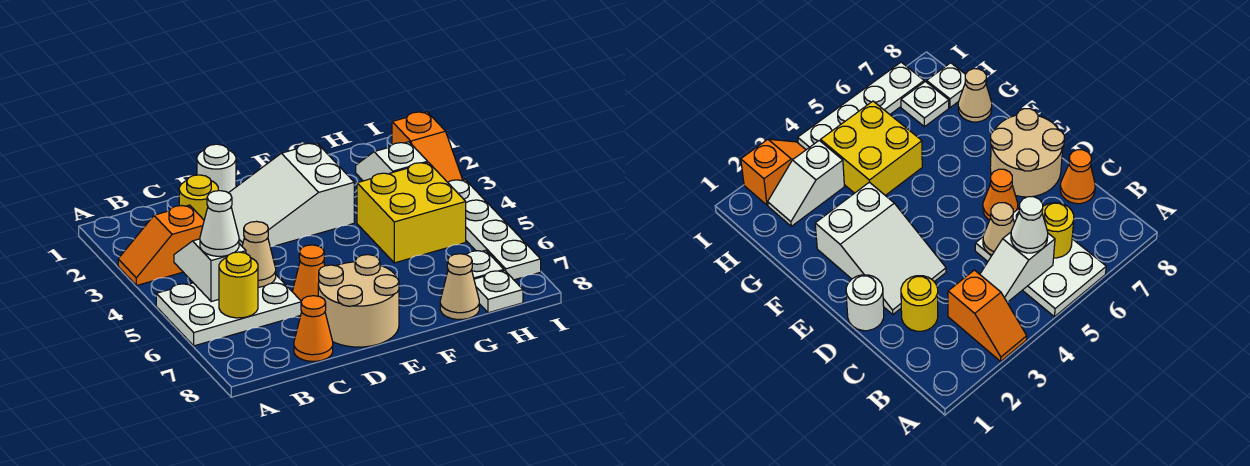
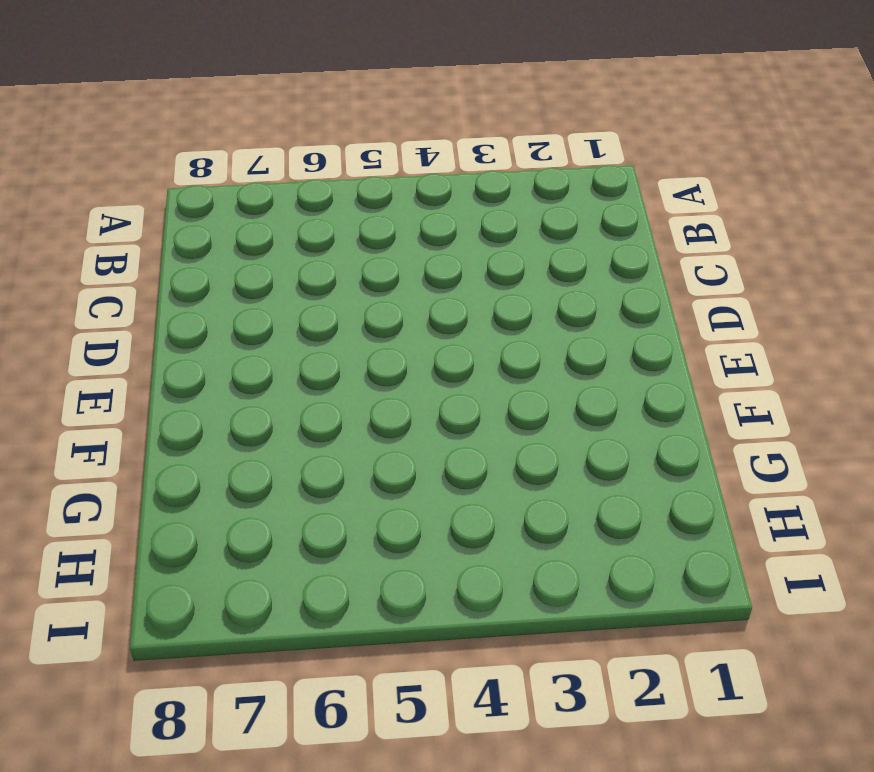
none -> orange slope A3:B3 level 1 top B
none -> white plate A5:C6 level 1
none -> yellow round brick C2 level 1

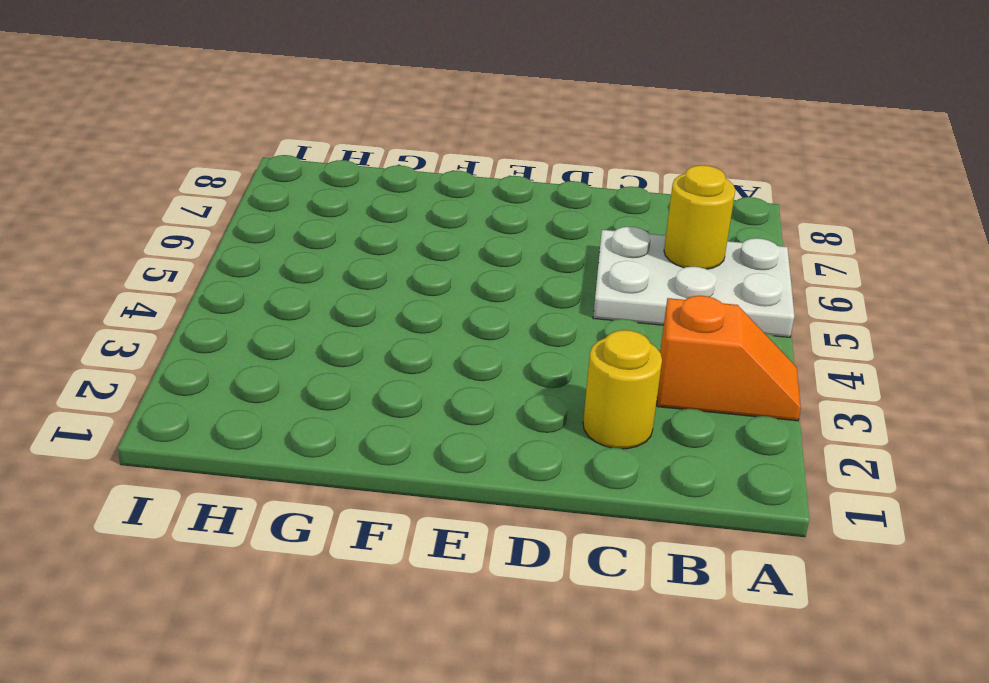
none -> orange cone C8 level 1
none -> white round brick D1 level 1
none -> white slope D2:F3 level 1 top F

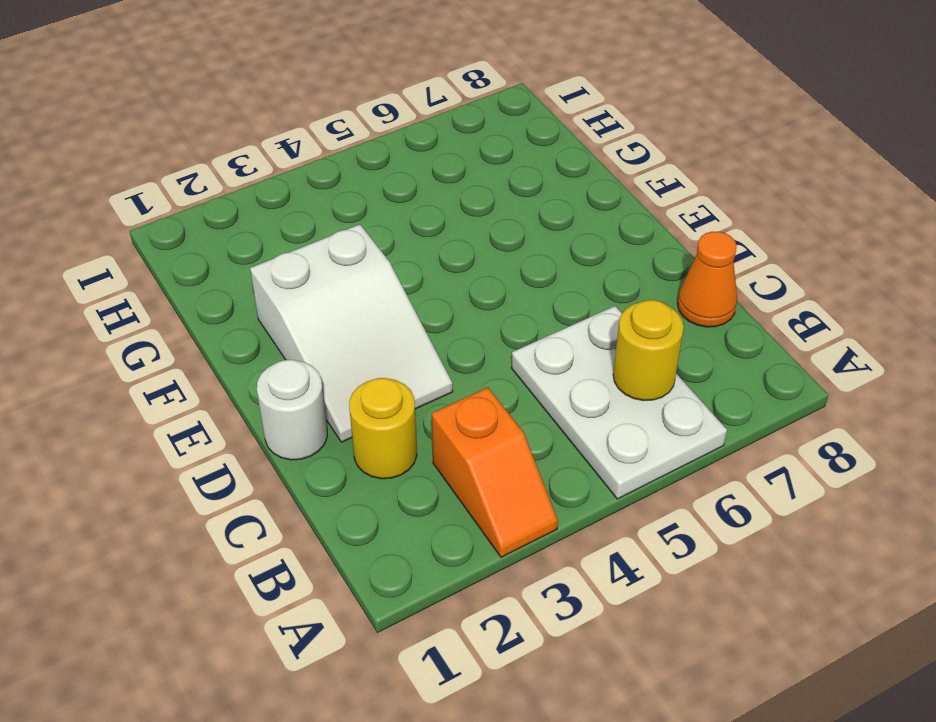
none -> orange cone D6 level 1
none -> tan round brick D7:E8 level 1
none -> yellow brick G4:H5 level 1

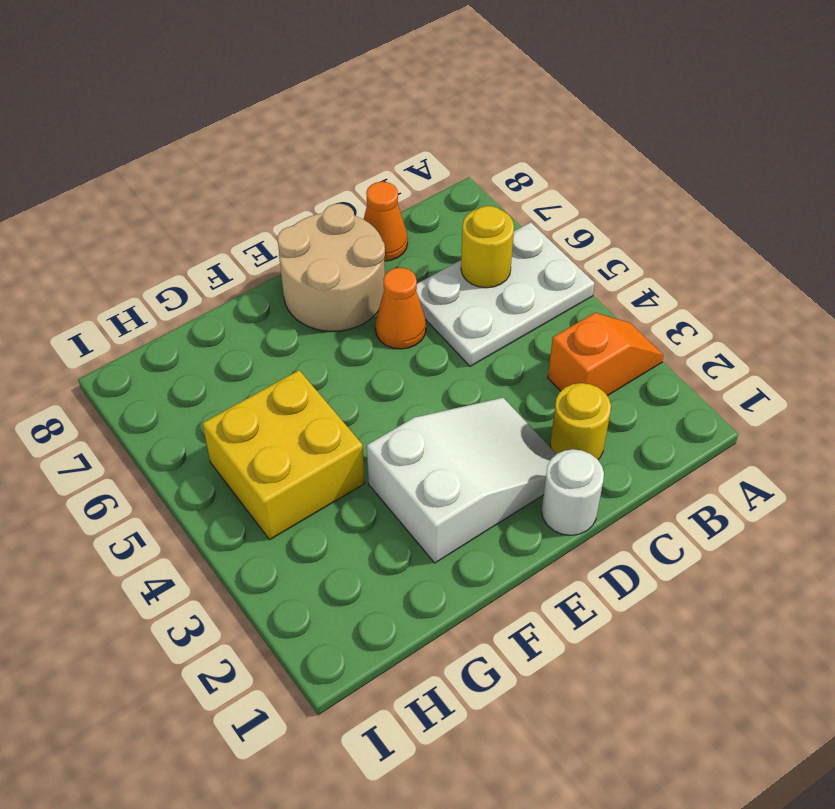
none -> tan cone G8 level 1
none -> white slope H2:H3 level 1 top 3
none -> white plate H7 level 1

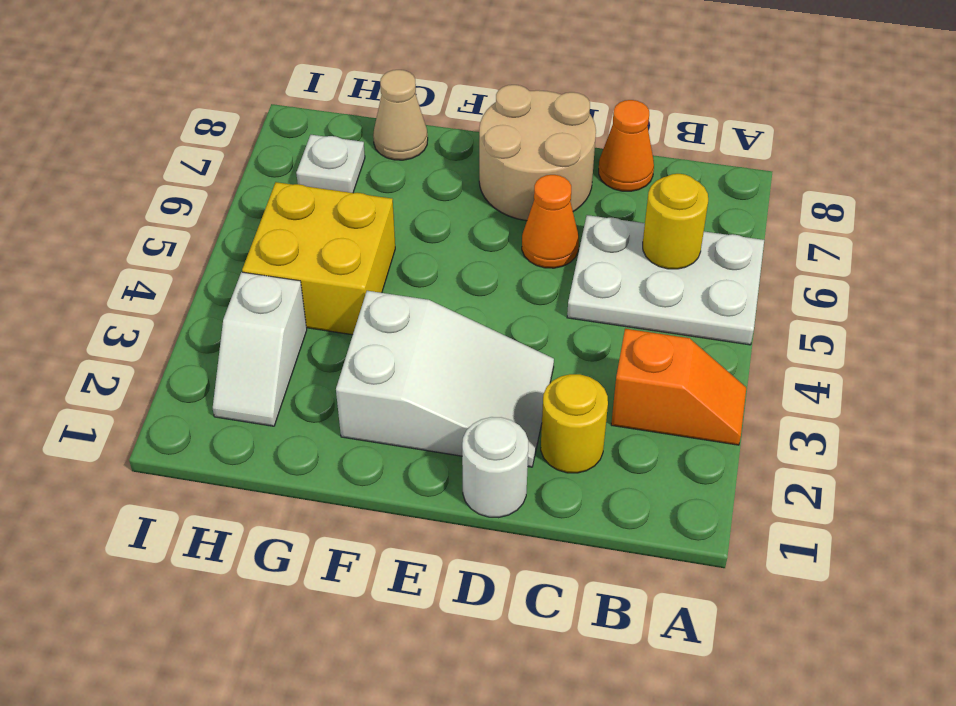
none -> white plate H8 level 1
none -> orange slope I2:I3 level 1 top 2
none -> white plate I4:I7 level 1

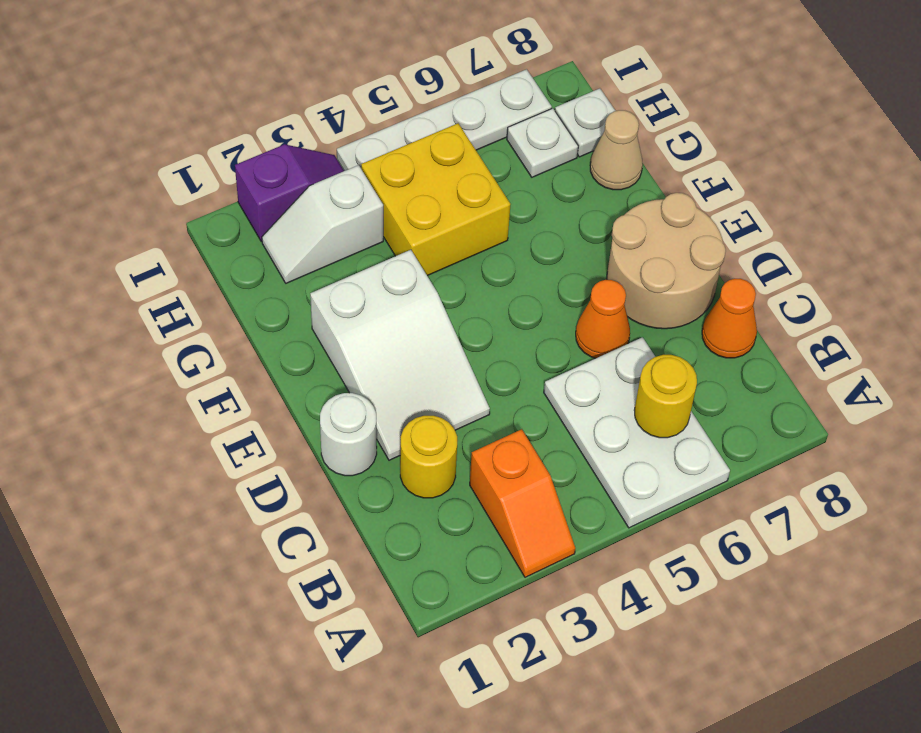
purple slope I2:I3 level 1 top 2 -> orange slope I2:I3 level 1 top 2
none -> white slope B4:B5 level 2 top 5
none -> tan cone C5 level 2
none -> white cone B5 level 3

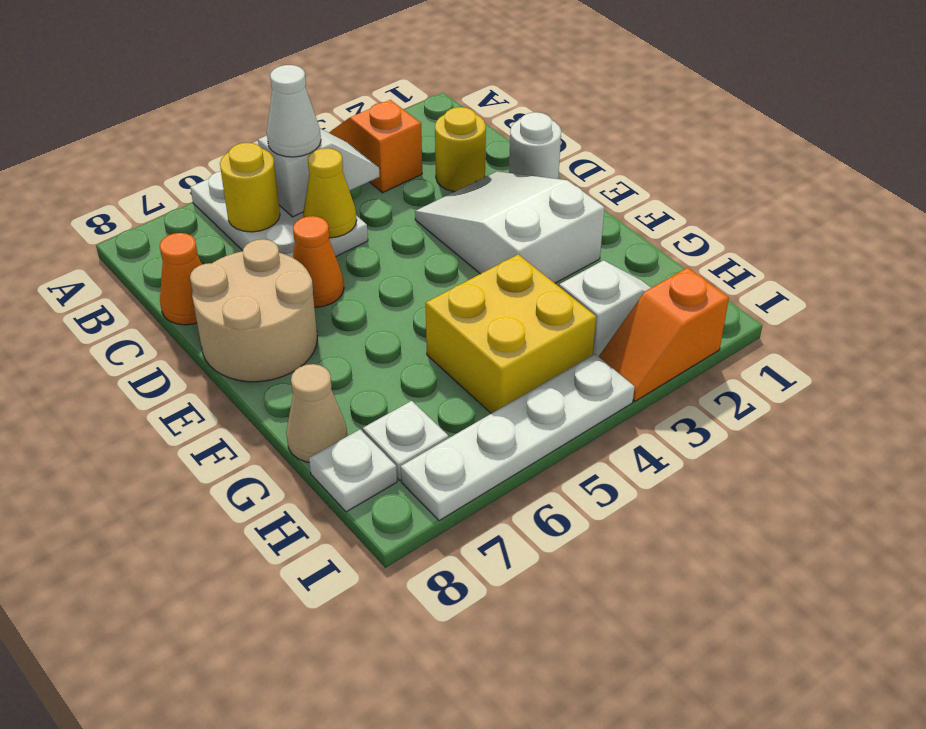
yellow cone C5 level 2 -> tan cone C5 level 2

